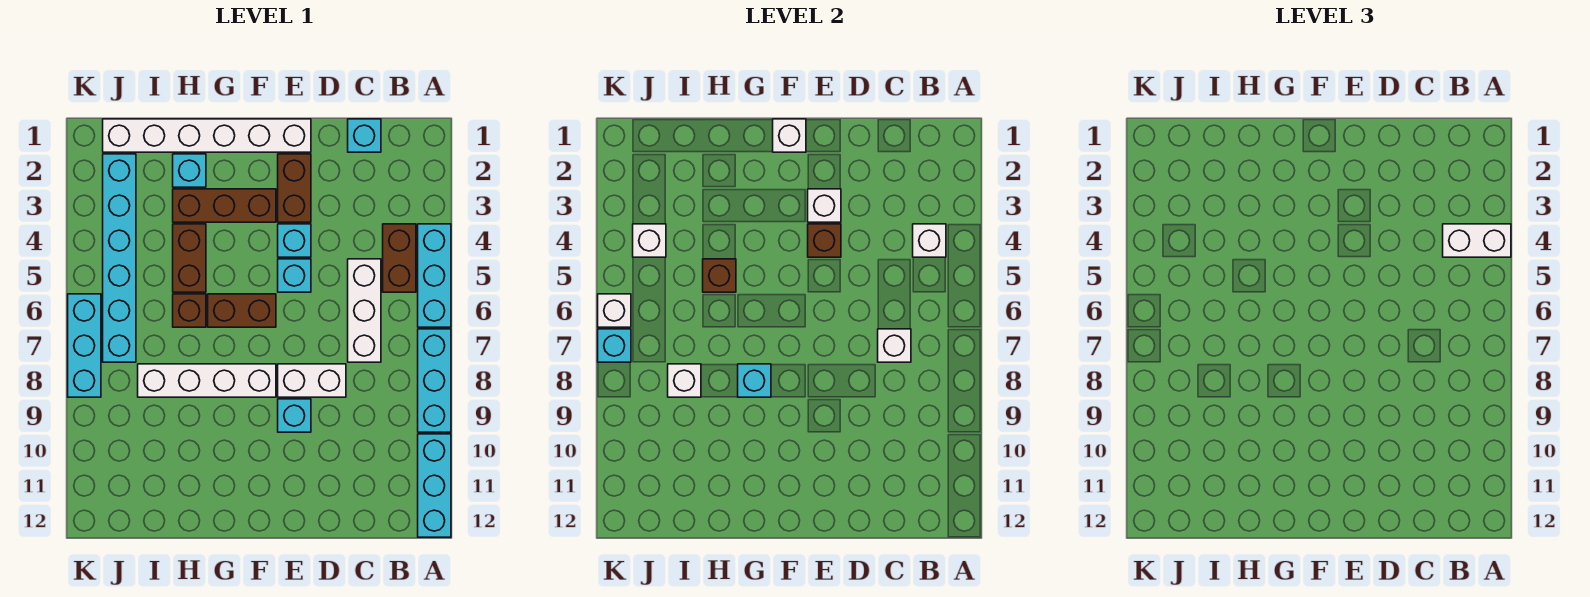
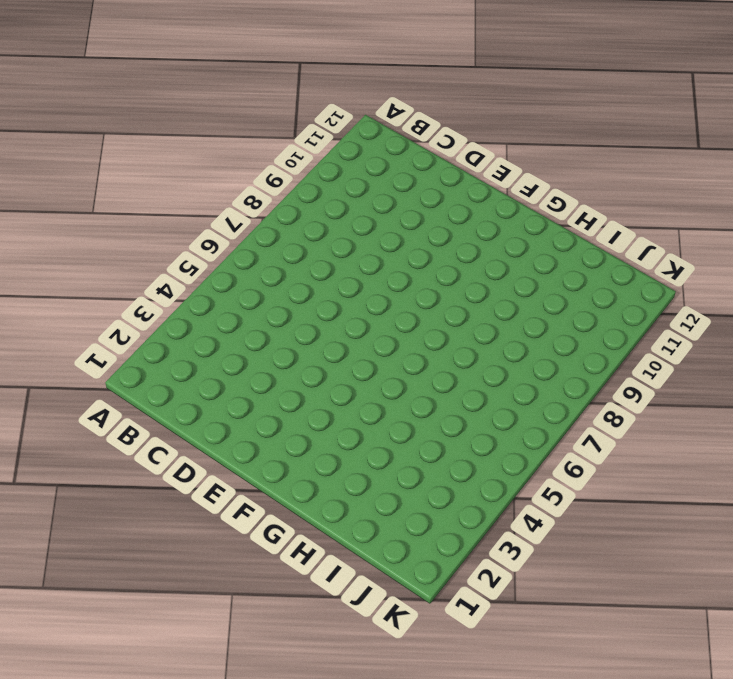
none -> cyan brick A4:A6 level 1
none -> cyan brick A7:A9 level 1
none -> cyan brick A10:A12 level 1
none -> brown brick B4:B5 level 1

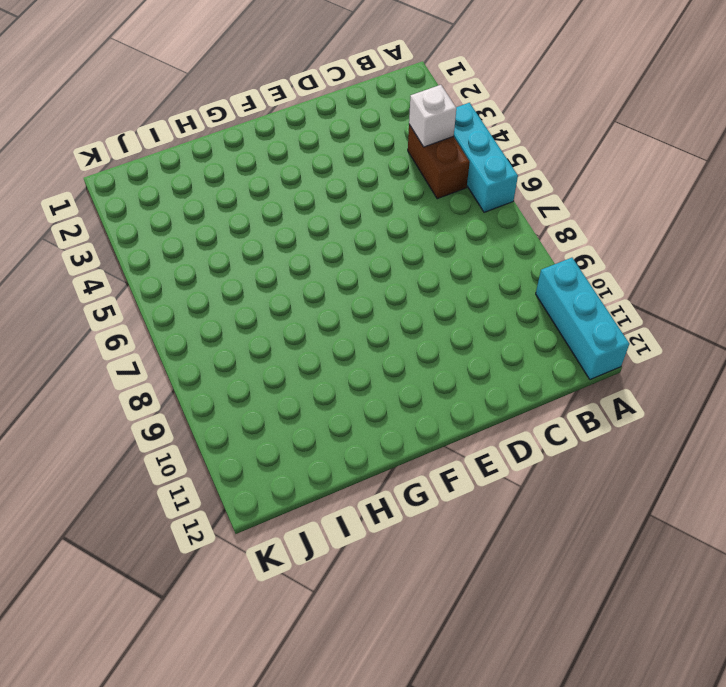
none -> cyan brick A7:A9 level 1
none -> cyan brick C1 level 1
none -> white brick C5:C7 level 1
none -> white brick D8:E8 level 1

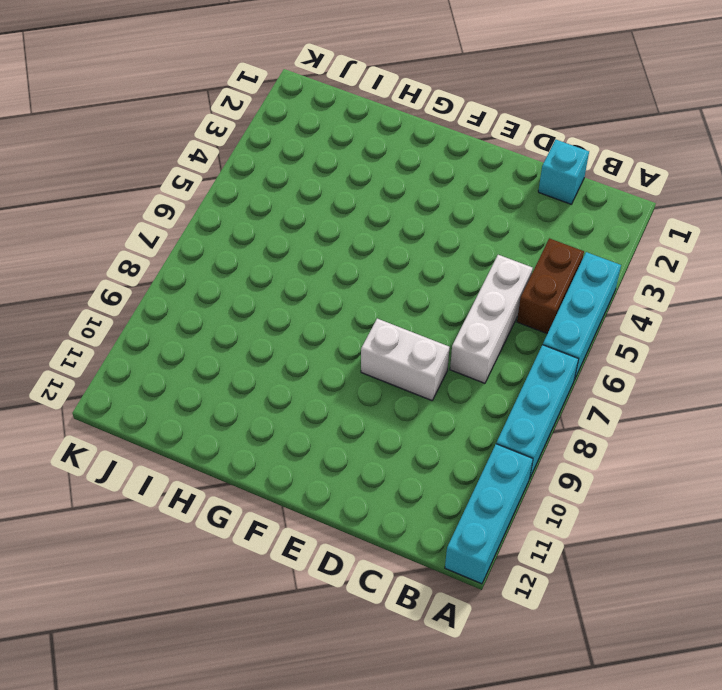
none -> white brick E1:J1 level 1
none -> brown brick E2:E3 level 1
none -> cyan brick E4 level 1
none -> cyan brick E5 level 1

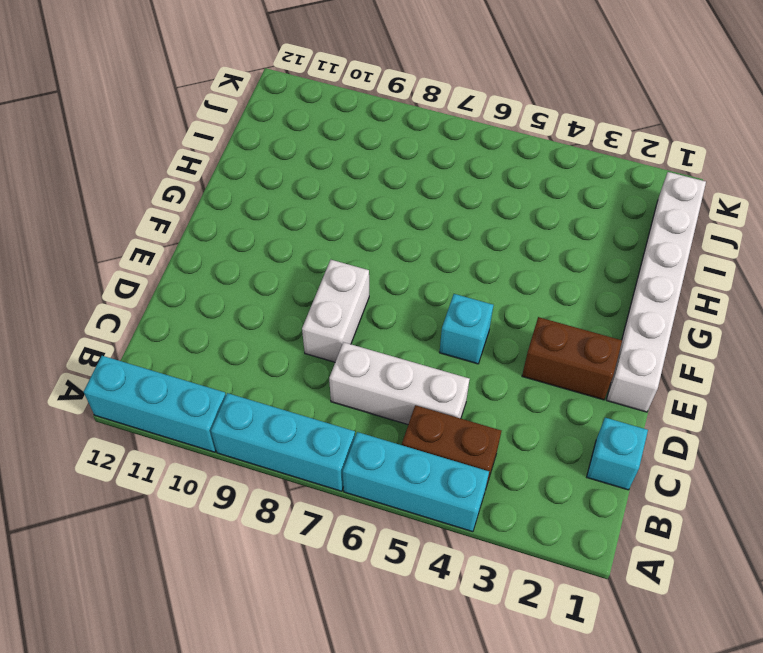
none -> cyan brick E4 level 1
none -> cyan brick E9 level 1
none -> brown brick F3:H3 level 1
none -> brown brick F6:G6 level 1

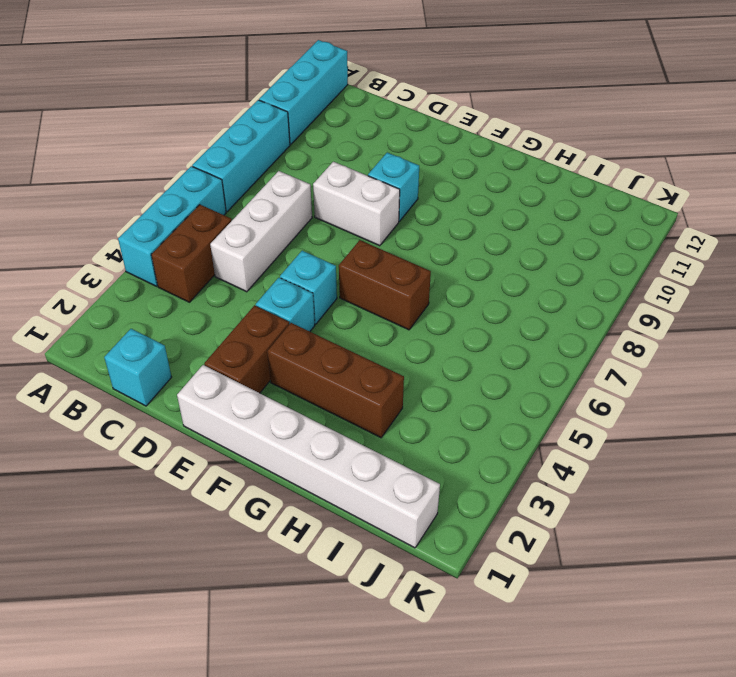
none -> white brick F8:I8 level 1
none -> cyan brick H2 level 1
none -> brown brick H4:H5 level 1
none -> brown brick H6 level 1

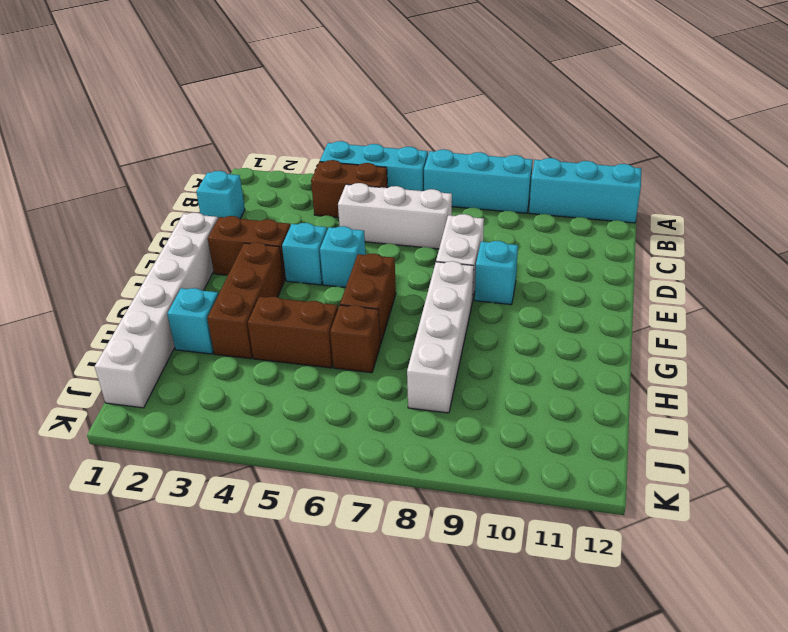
none -> cyan brick J2:J7 level 1
none -> cyan brick K6:K8 level 1
none -> white brick B4 level 2
none -> white brick C7 level 2

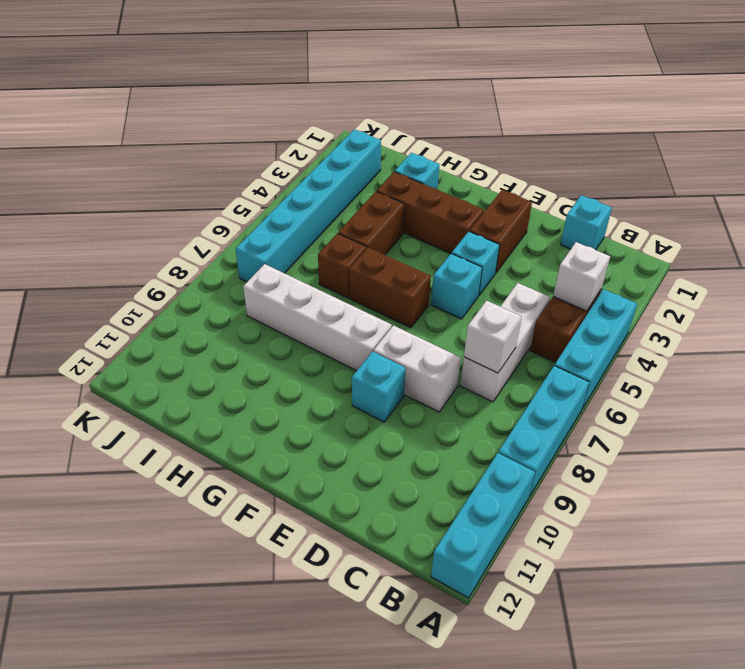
none -> white brick E1:J1 level 1
none -> cyan brick K6:K8 level 1
none -> white brick E3 level 2
none -> brown brick E4 level 2

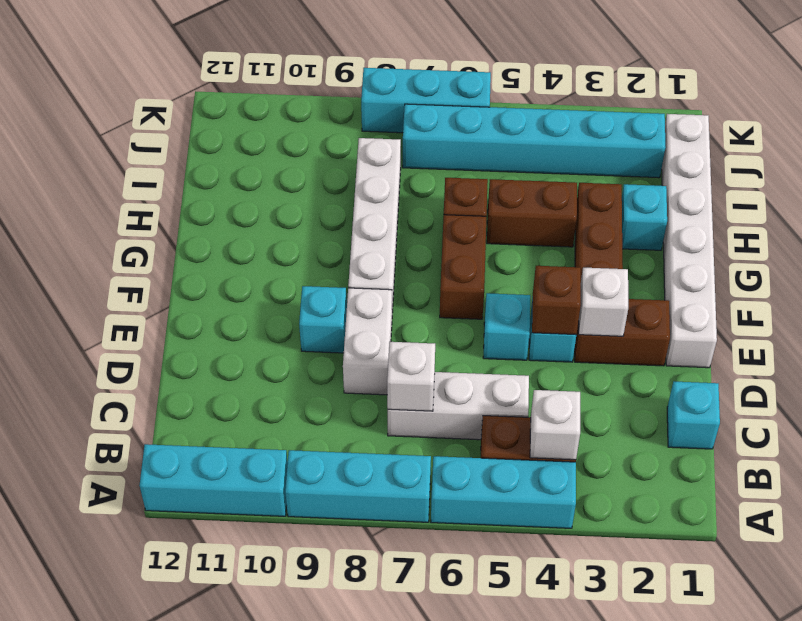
none -> white brick F1 level 2
none -> cyan brick G8 level 2
none -> brown brick H5 level 2
none -> white brick I8 level 2

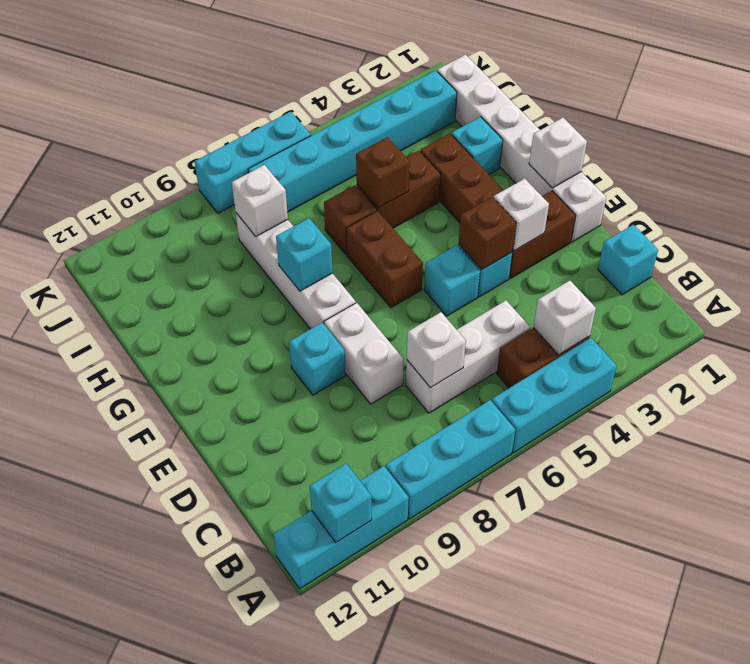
cyan brick A11 level 2 -> cyan brick K7 level 2
none -> white brick J4 level 2
none -> white brick K6 level 2
none -> white brick A4:B4 level 3

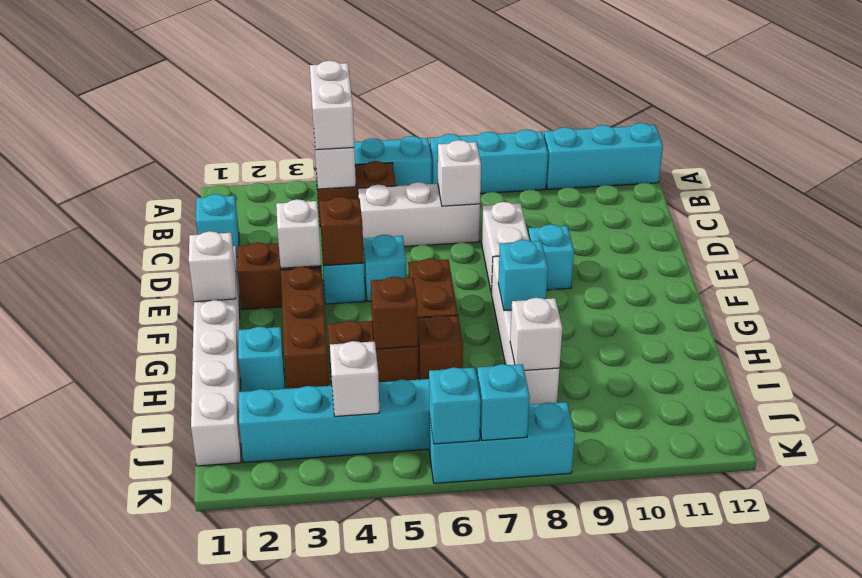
cyan brick K6 level 2 -> white brick K6 level 2

